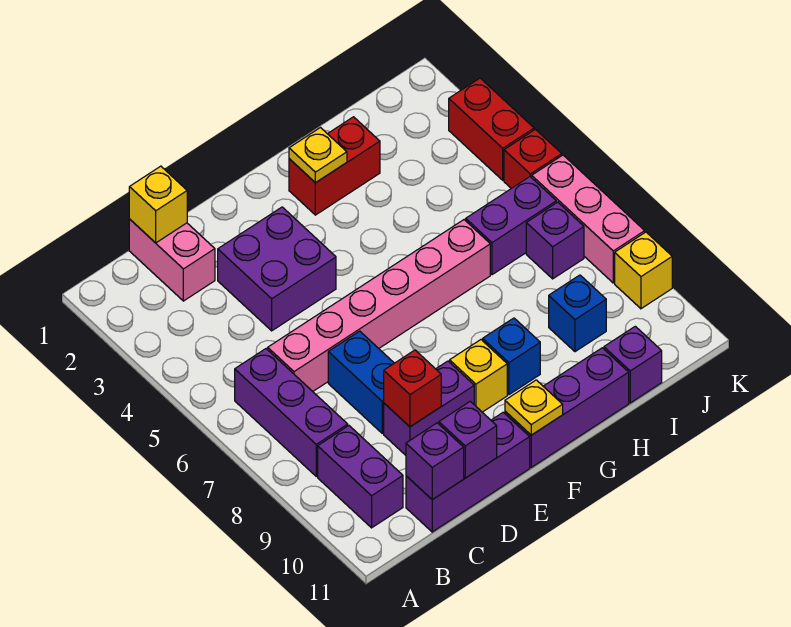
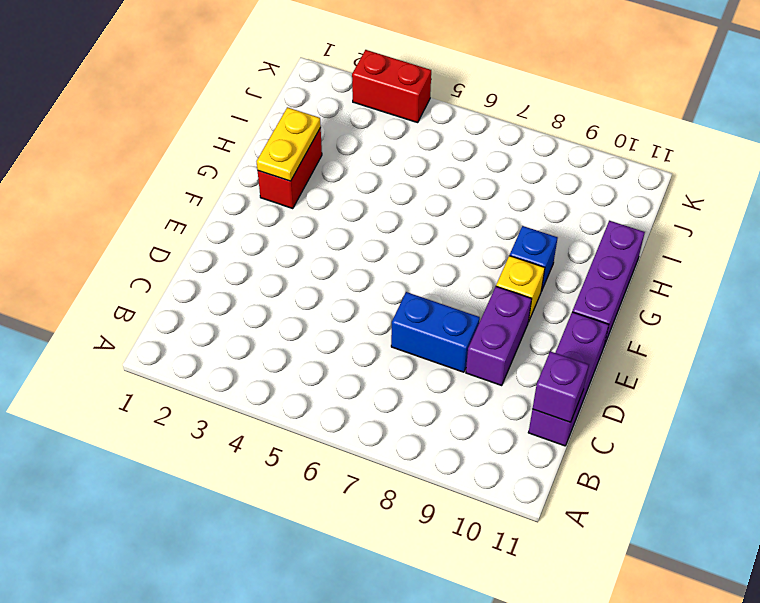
yellow plate G2:H2 level 2 -> yellow plate G2 level 2
none -> purple brick B6:B8 level 1
none -> purple brick B9:B10 level 1
none -> pink brick C1:C2 level 1

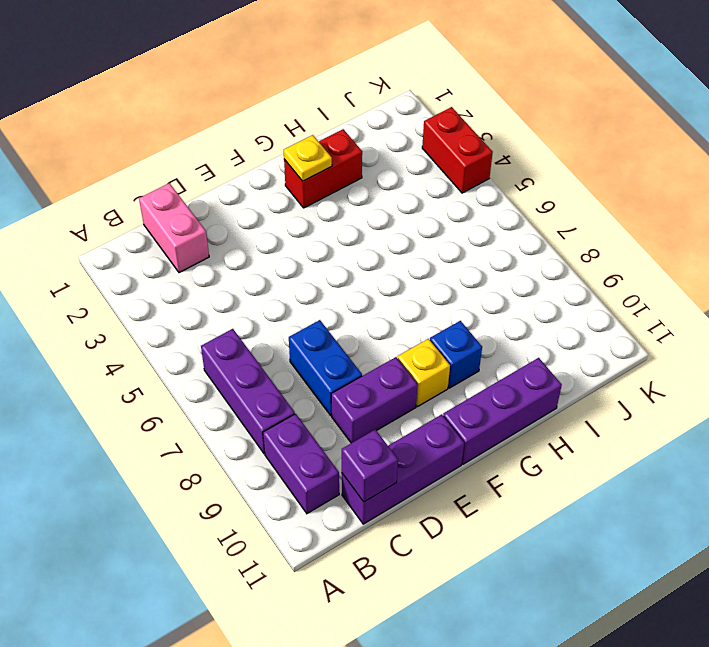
none -> pink brick C6:H6 level 1
none -> purple brick D3:E4 level 1
none -> purple brick I6:J6 level 1

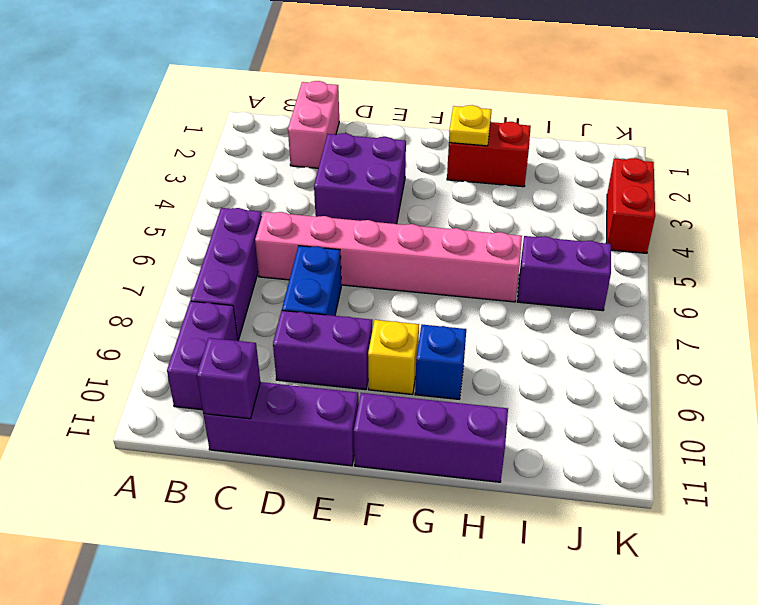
none -> blue brick I9 level 1
none -> purple brick I11 level 1
none -> purple brick J7 level 1

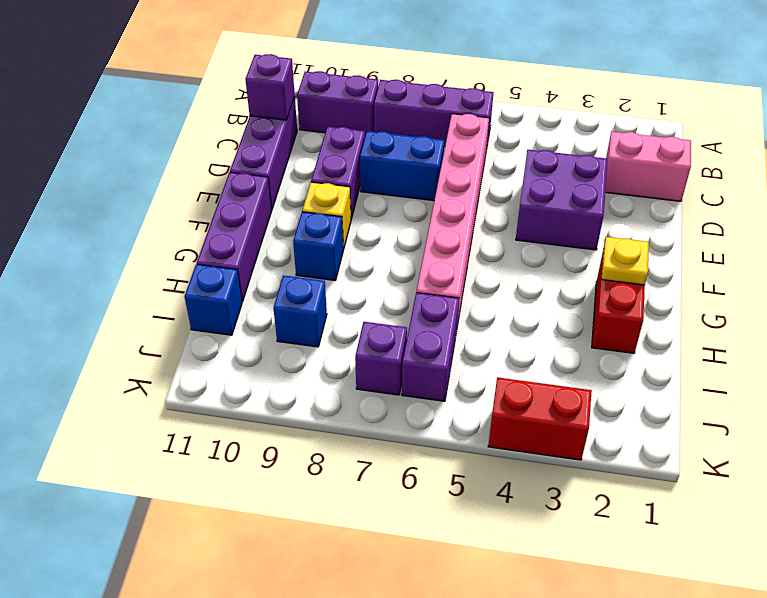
blue brick I11 level 1 -> purple brick I11 level 1
none -> red brick K5 level 1
none -> pink brick K6:K8 level 1
none -> yellow brick K9 level 1

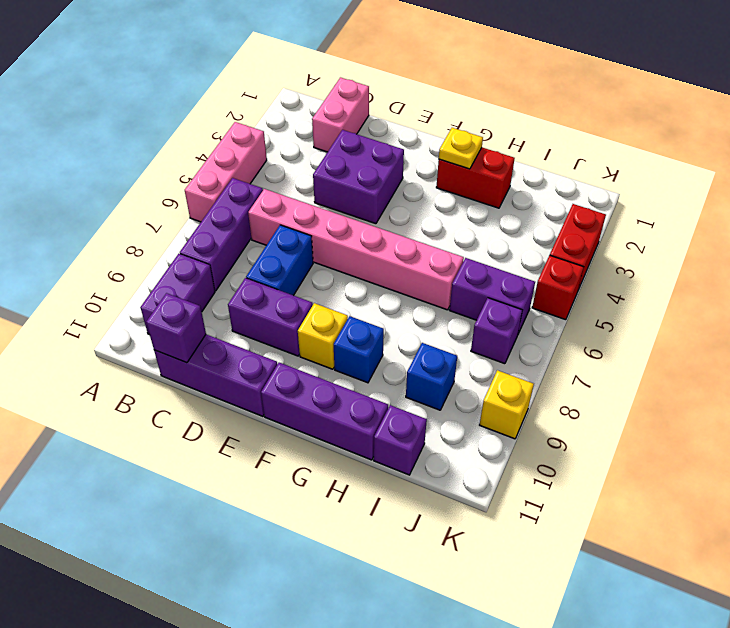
pink brick A4:A6 level 1 -> pink brick K6:K8 level 1
none -> yellow brick C1 level 2
none -> red brick D9 level 2
none -> purple brick D11 level 2

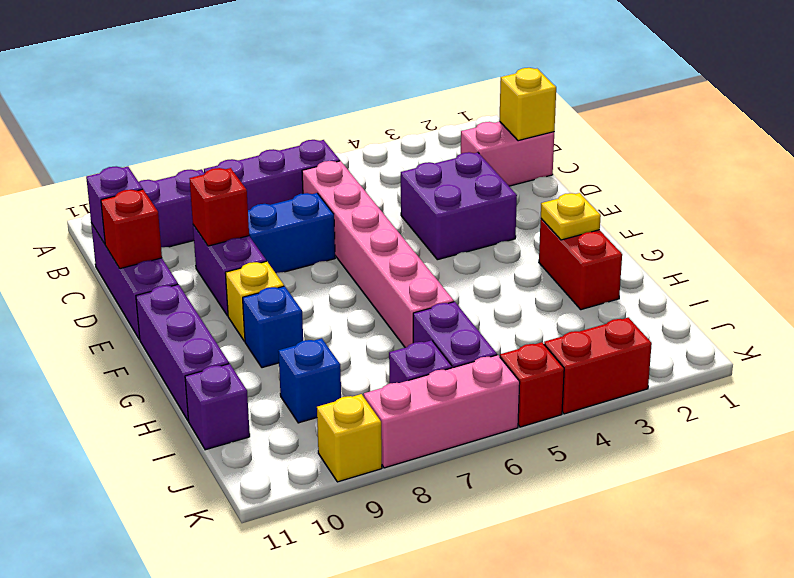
red brick D11 level 2 -> purple brick D11 level 2
none -> yellow plate F11 level 2

